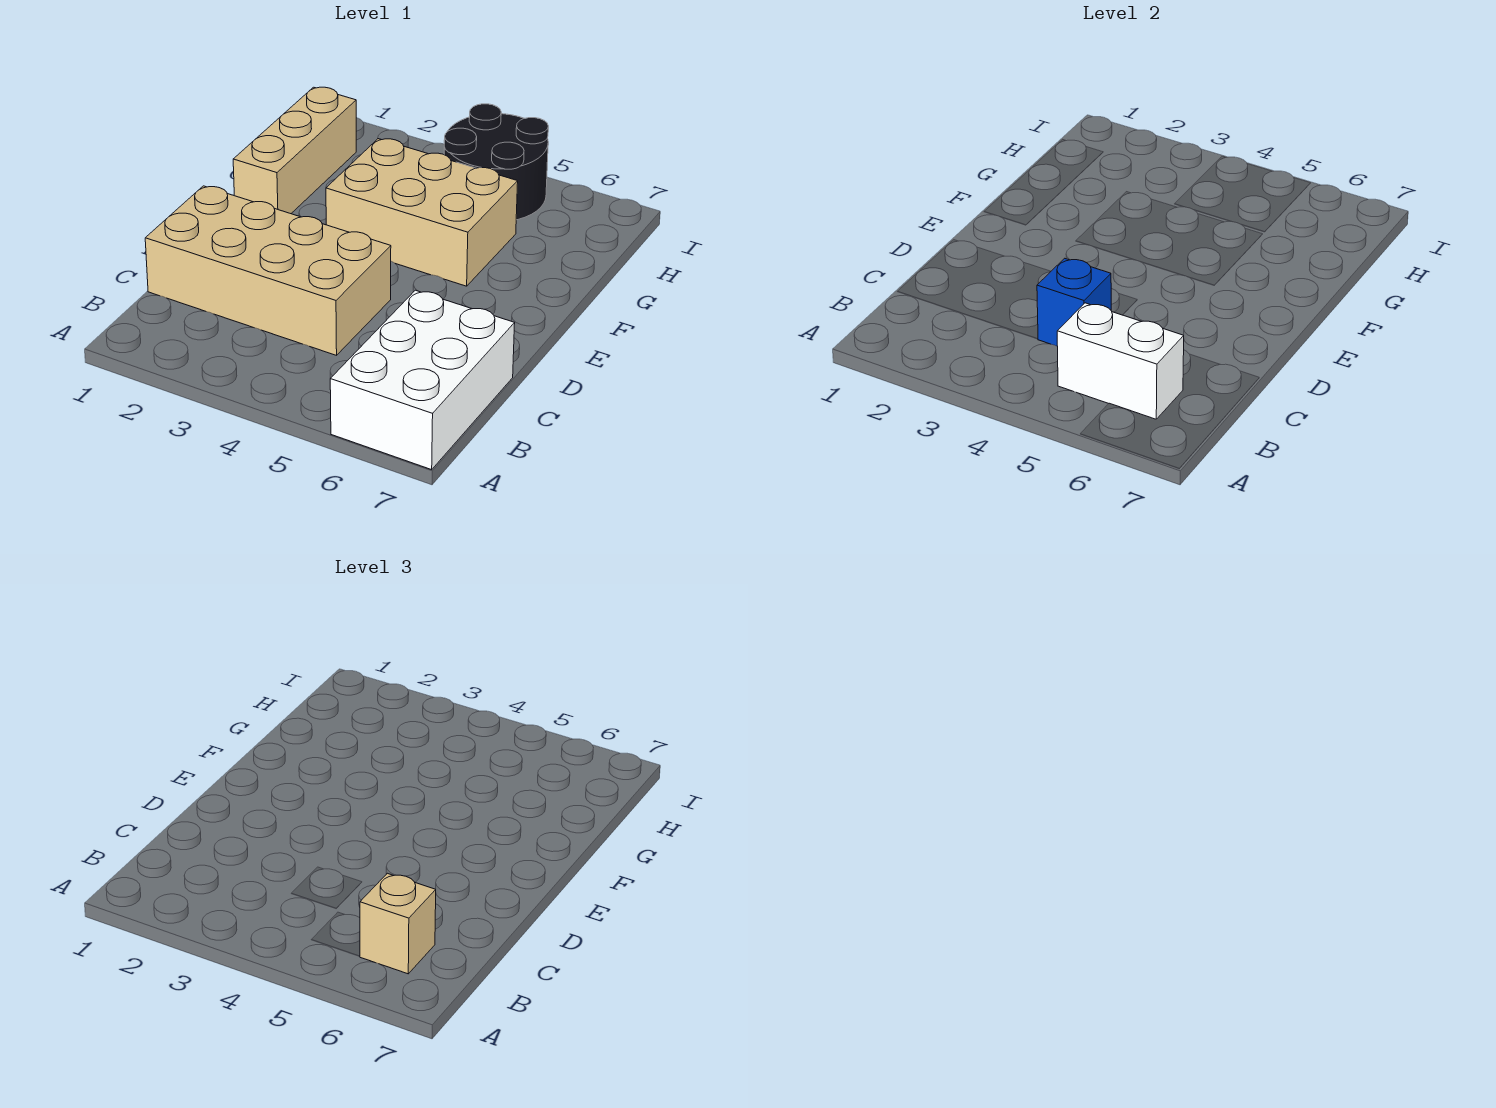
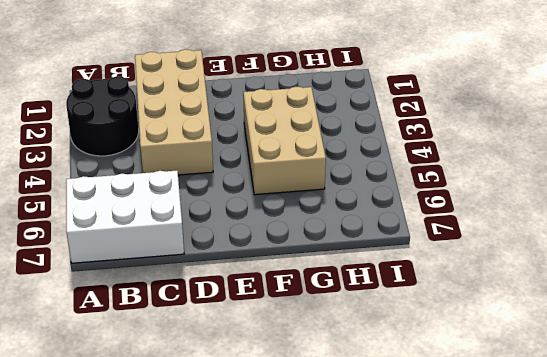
black round brick A2:B3 level 1 -> black round brick H4:I5 level 1
none -> tan brick F1:H1 level 1
none -> white brick B5:B6 level 2

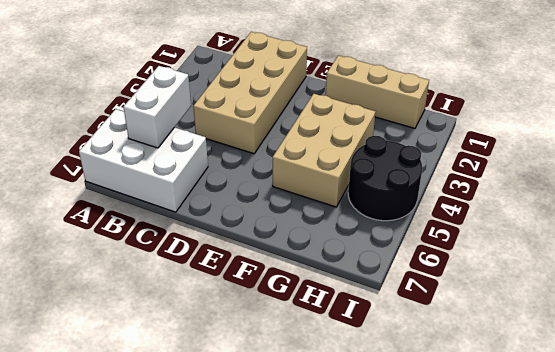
none -> blue brick C4 level 2
none -> tan brick B6 level 3

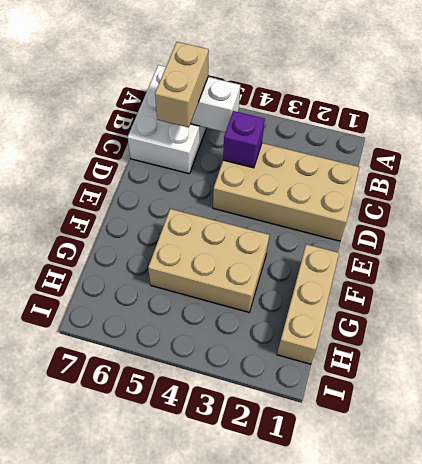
tan brick B6:C6 level 3 -> tan brick B6 level 3
purple brick C4 level 2 -> blue brick C4 level 2
none -> black round brick H4:I5 level 1

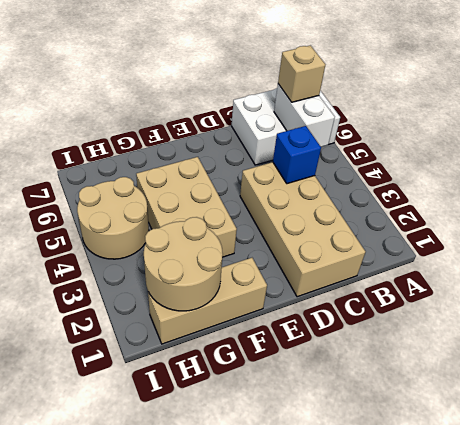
tan round brick G1:H2 level 2 -> none
tan round brick H4:I5 level 1 -> black round brick H4:I5 level 1

